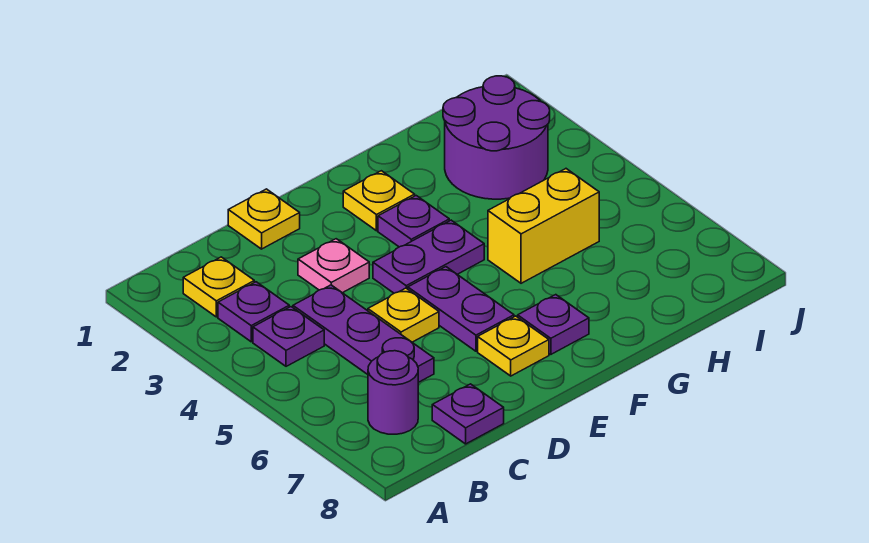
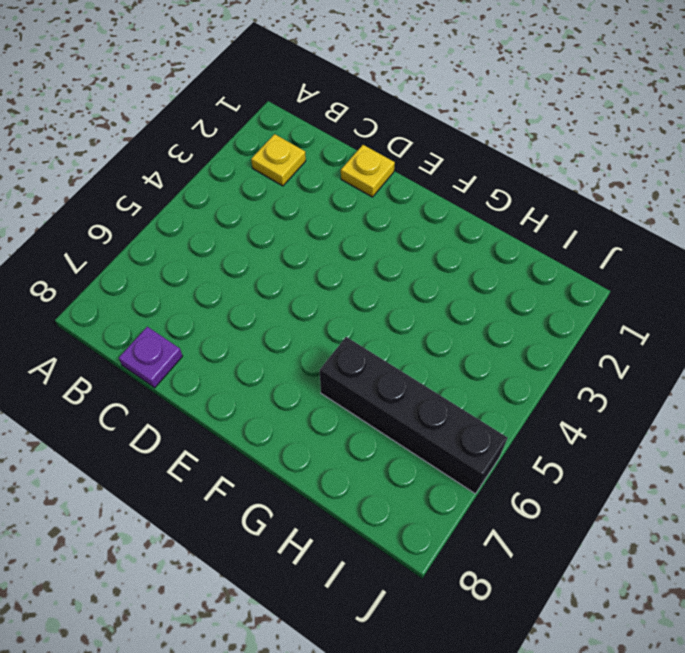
black brick G6:J6 level 1 -> none
none -> purple plate B3 level 1
none -> purple plate B4 level 1
none -> purple round brick B7 level 1

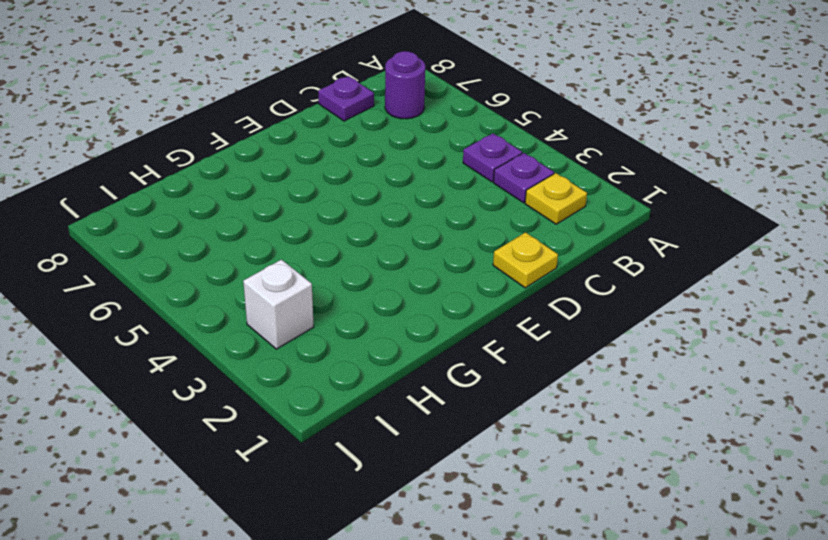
white brick I3 level 1 -> purple round brick H2:I3 level 1
none -> purple plate C4:C6 level 1
none -> pink plate D3 level 1
none -> yellow plate D5 level 1

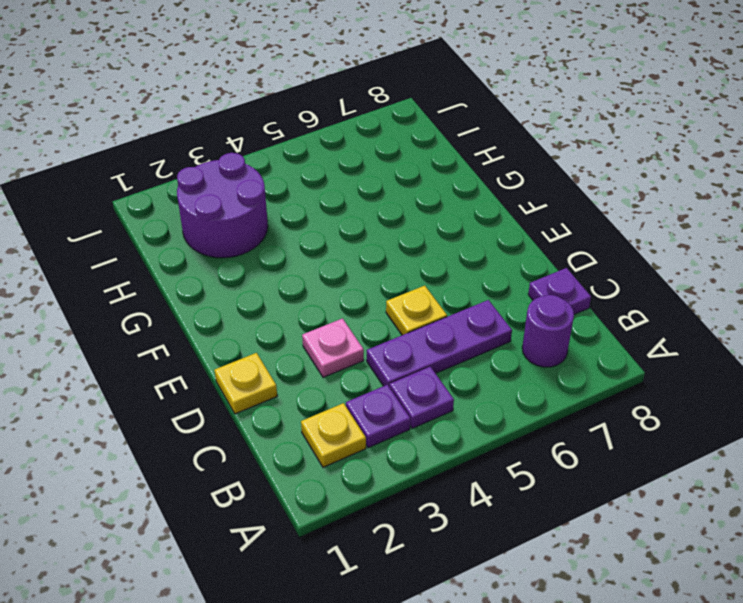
none -> purple plate E4:F4 level 1
none -> purple plate E5:E6 level 1
none -> yellow plate E7 level 1

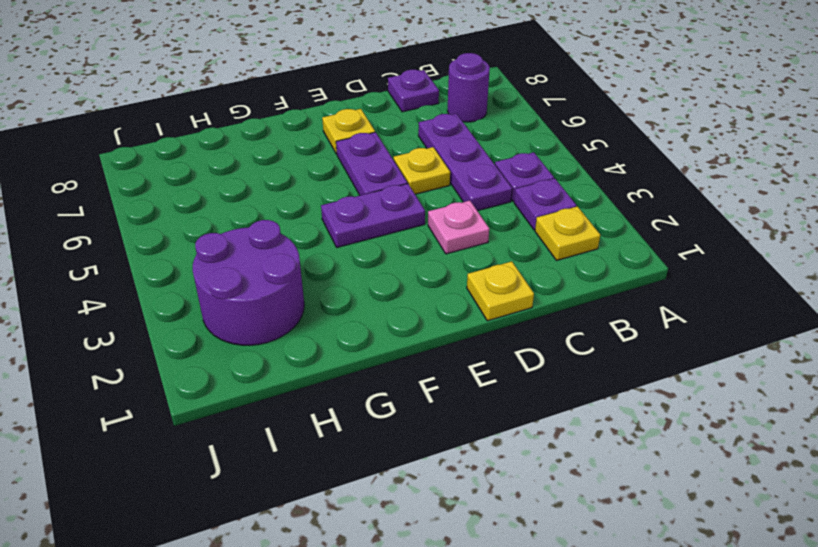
none -> yellow plate F2 level 1
none -> purple plate F3 level 1
none -> purple plate F7 level 1

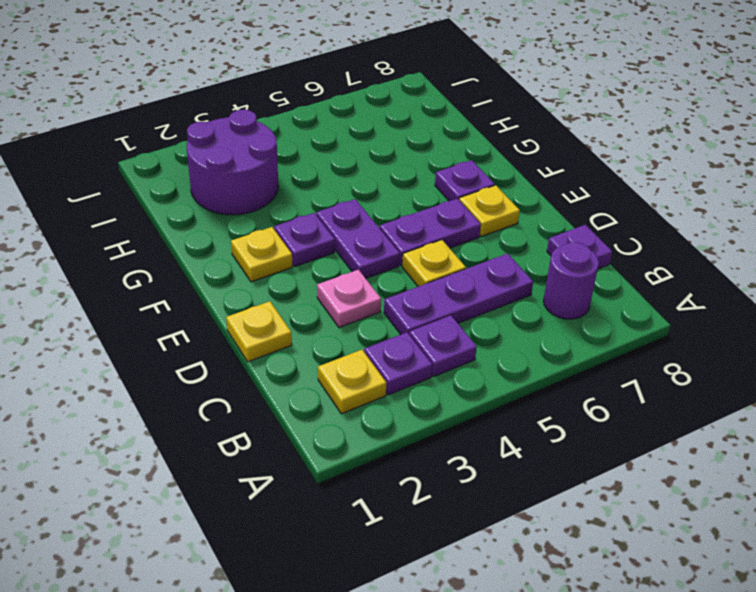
none -> yellow brick G5:H5 level 1

